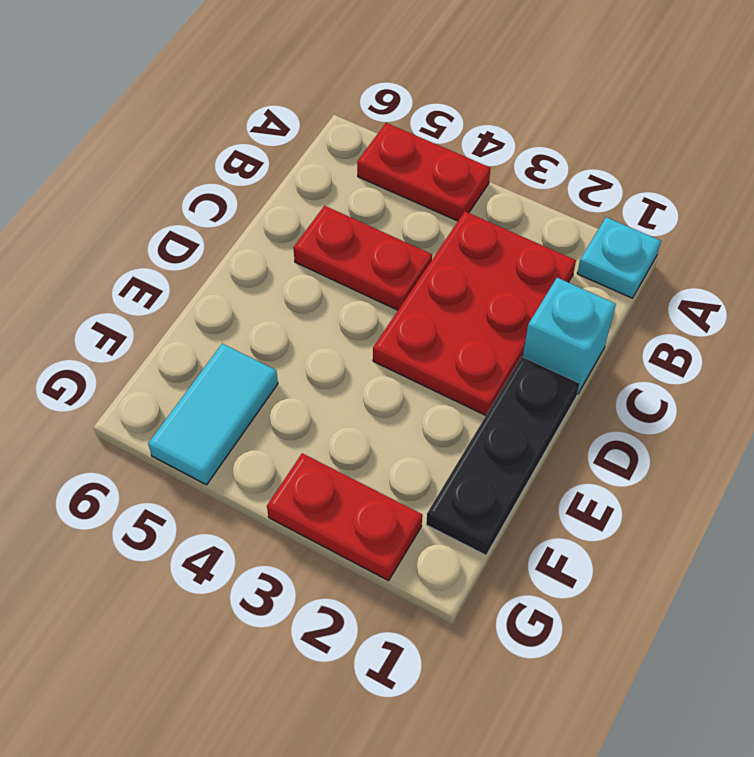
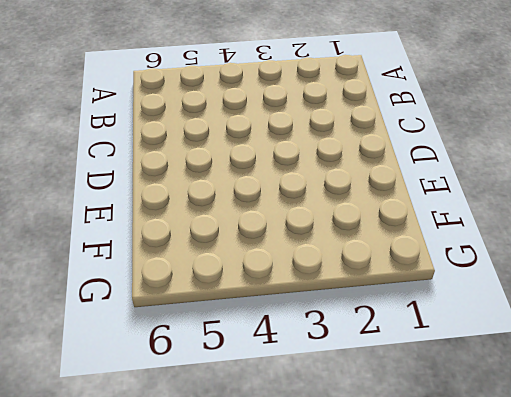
none -> cyan plate A1 level 1
none -> red plate A4:A5 level 1

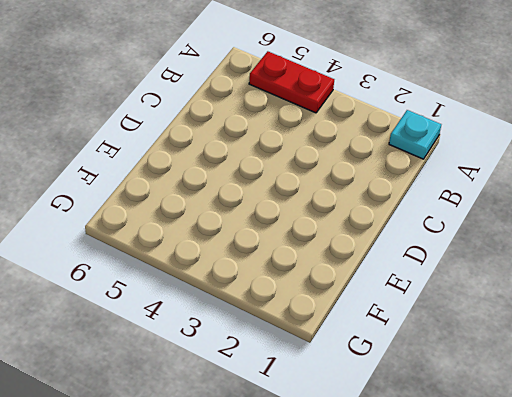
none -> red plate B2:D3 level 1
none -> cyan brick C1 level 1

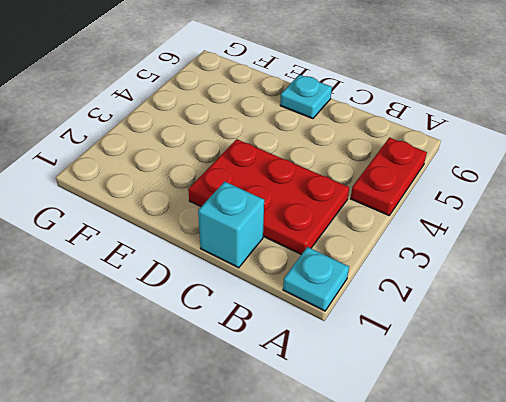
cyan plate D6 level 1 -> none
none -> red plate C4:C5 level 1
none -> black plate D1:F1 level 1

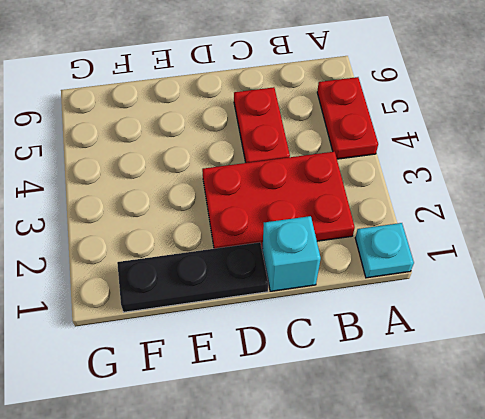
none -> cyan tile F5:G5 level 1
none -> red plate G2:G3 level 1

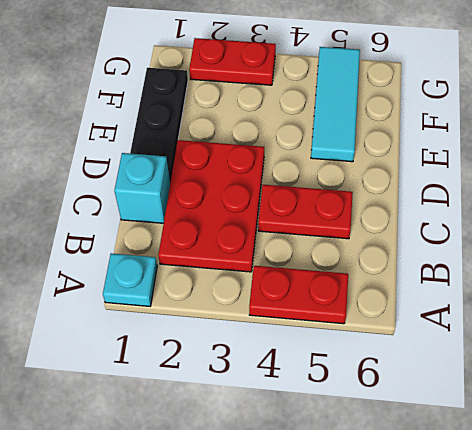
cyan tile E5:G5 level 1 -> cyan tile F5:G5 level 1

